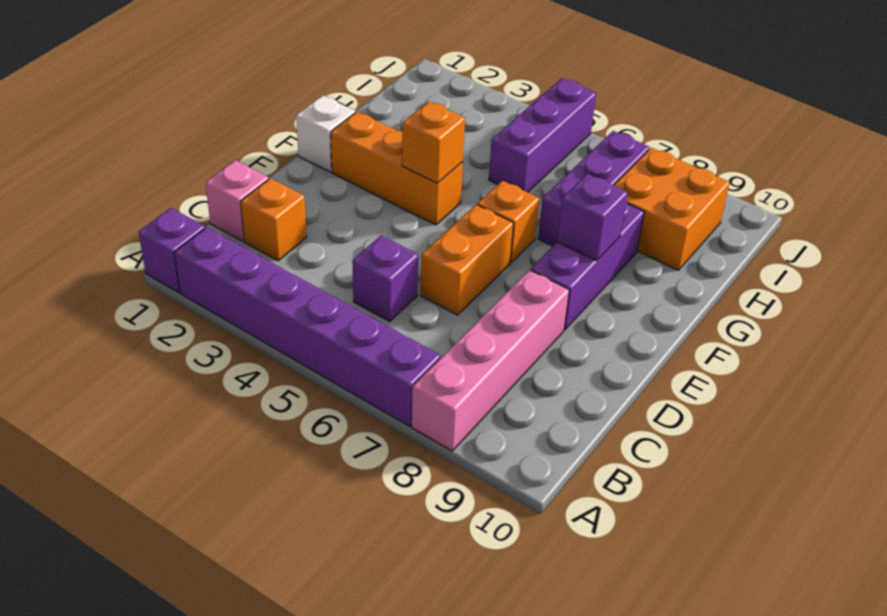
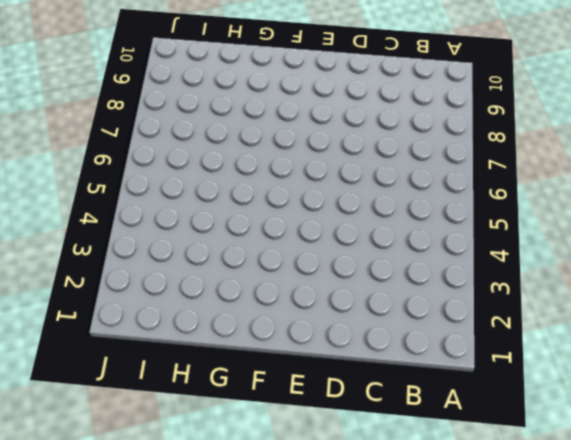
none -> purple brick A1 level 1
none -> purple brick A2:A7 level 1
none -> pink brick A8:D8 level 1

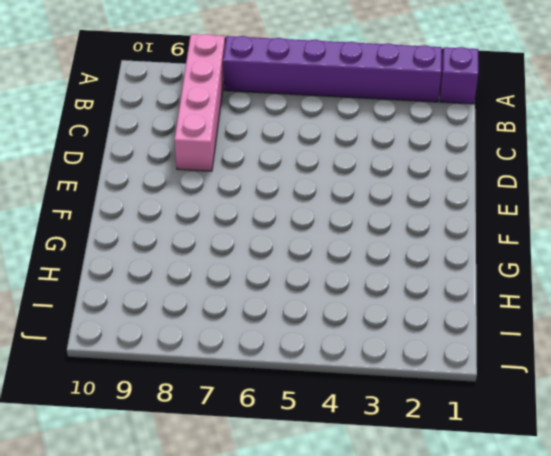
none -> pink brick C1 level 1
none -> orange brick C2 level 1
none -> purple brick C5 level 1

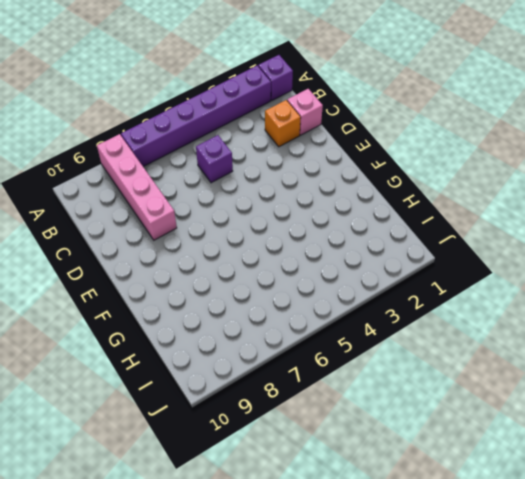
none -> orange brick D6:E6 level 1
none -> purple brick E8:G8 level 1
none -> white brick F1 level 1

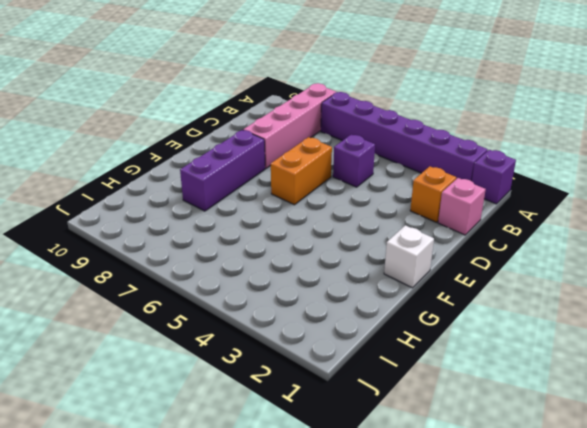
none -> orange brick F2:F4 level 1
none -> orange brick F6 level 1
none -> purple brick G7:I7 level 1

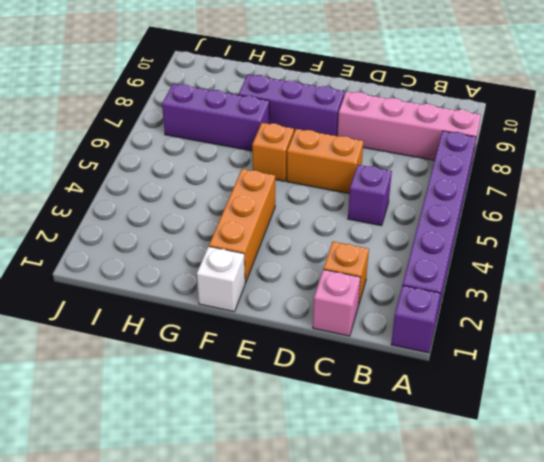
none -> purple brick H5:J5 level 1
none -> orange brick H8:I9 level 1
none -> orange brick F4 level 2

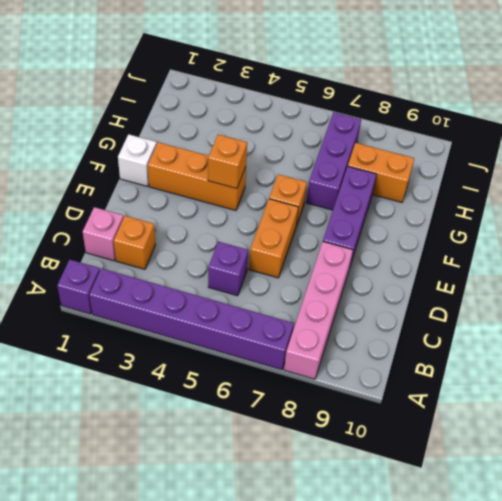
orange brick H8:H9 level 1 -> orange brick H8:I9 level 1
none -> purple brick H5:J5 level 1
none -> purple brick F8 level 2

